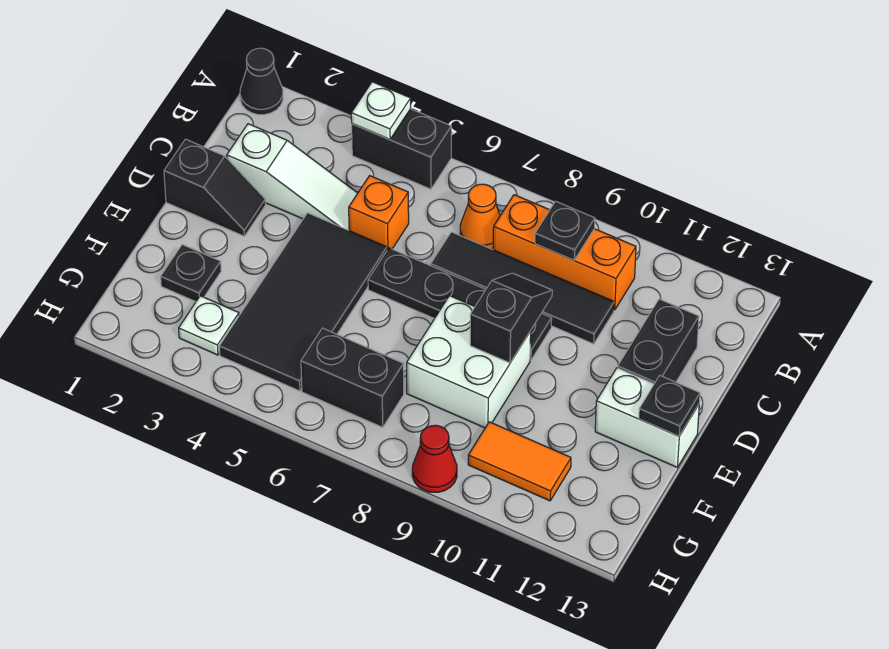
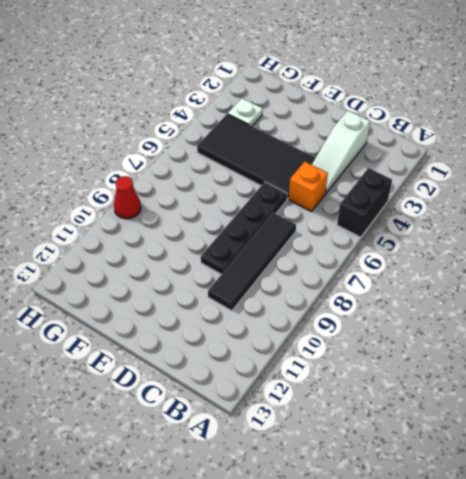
none -> black cone A1 level 1
none -> orange cone B7 level 1
none -> orange brick B8:B10 level 1

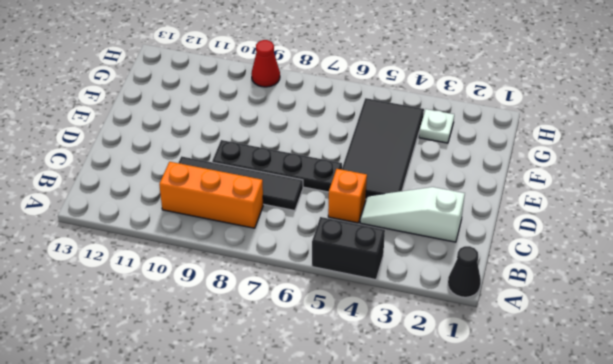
none -> orange cone B7 level 1
none -> black brick C12:D12 level 1
none -> black slope D1:D2 level 1 top 1

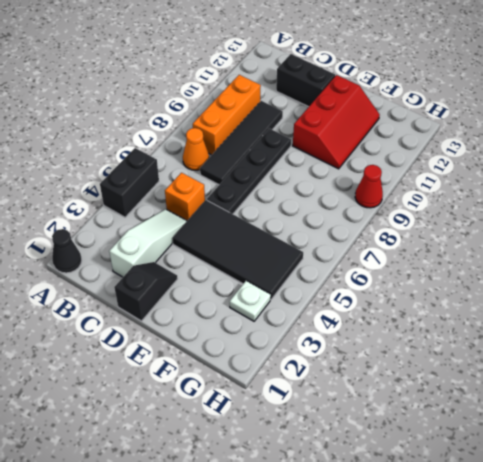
red slope E10:F12 level 1 top E -> white brick E12:E13 level 1
none -> white brick E8:F9 level 1
none -> black plate F2 level 1
none -> black brick G6:G7 level 1

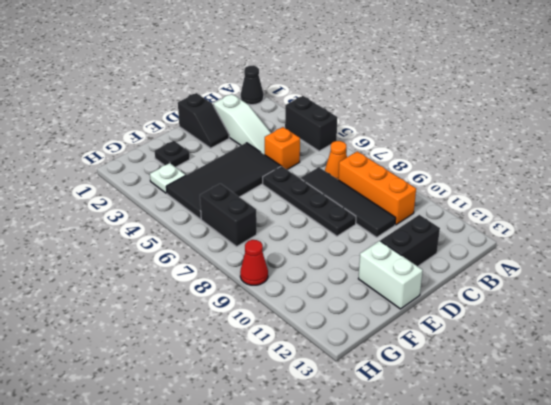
none -> white brick E8:F9 level 1
none -> orange tile G10:G11 level 1
none -> white plate A4 level 2

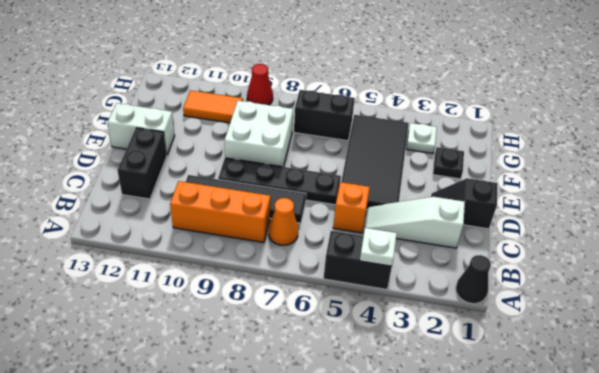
none -> black plate B9 level 2
none -> black slope D9:E9 level 2 top E
none -> black plate E13 level 2

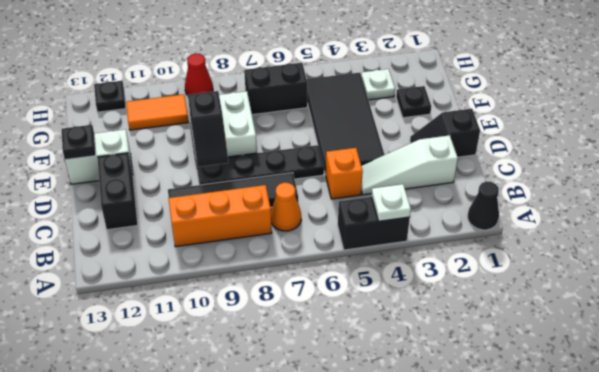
black plate H12 level 1 -> black plate B9 level 2

